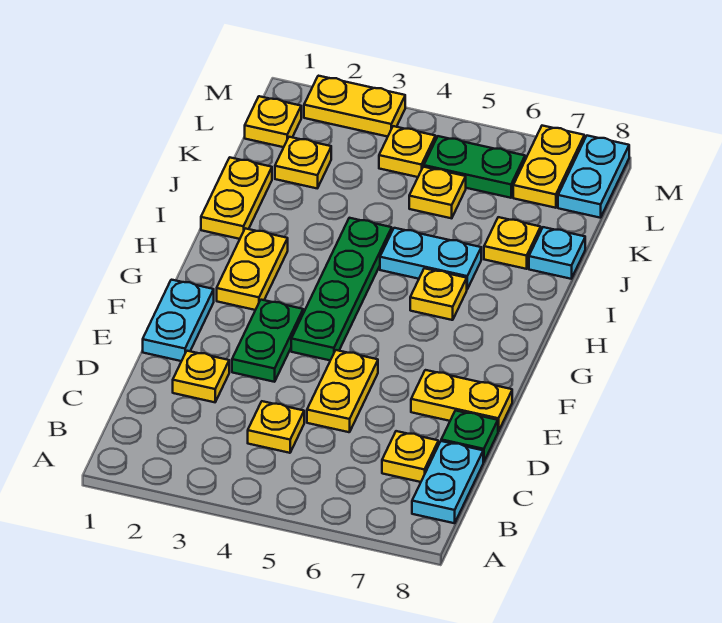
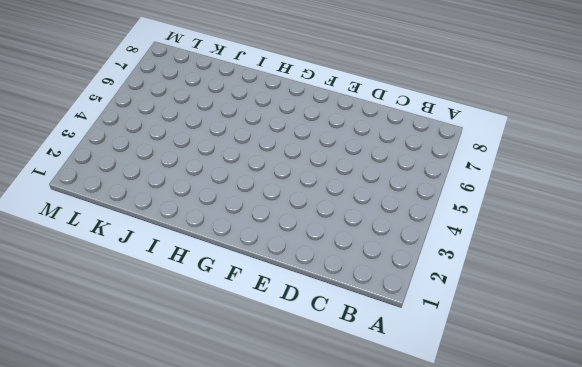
none -> cyan plate B8:C8 level 1
none -> yellow plate C4 level 1
none -> yellow plate C7 level 1

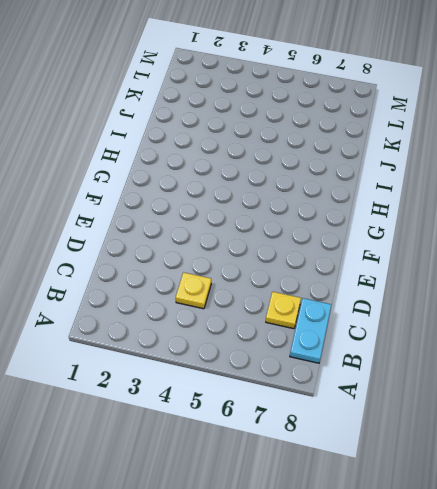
none -> yellow plate D2 level 1
none -> yellow plate D5:E5 level 1
none -> green plate D8 level 1

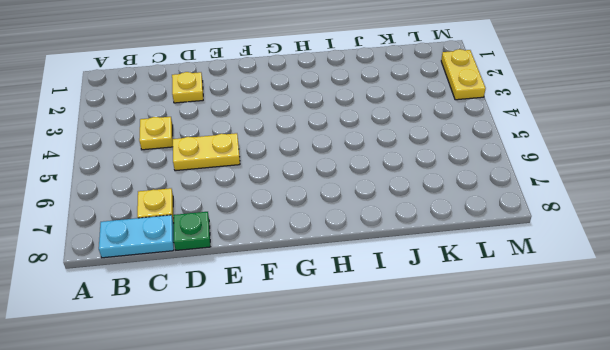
none -> cyan plate E1:F1 level 1
none -> green plate E3:F3 level 1
none -> yellow plate E7:E8 level 1

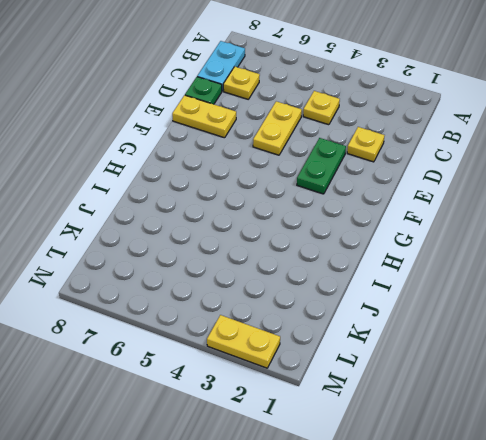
none -> cyan plate E1:F1 level 1
none -> green plate F4:I4 level 1
none -> yellow plate G2:H2 level 1

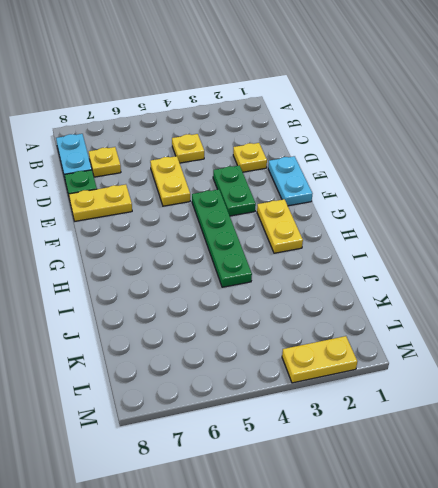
none -> yellow plate H6 level 1
none -> yellow plate I1:J1 level 1
none -> cyan plate I5:I6 level 1

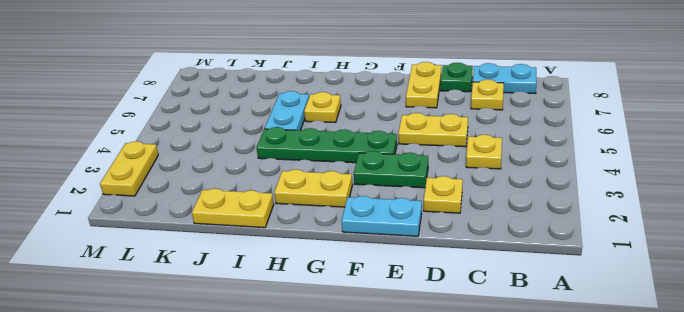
none -> yellow plate J7 level 1
none -> cyan plate J8 level 1
none -> yellow plate K2 level 1

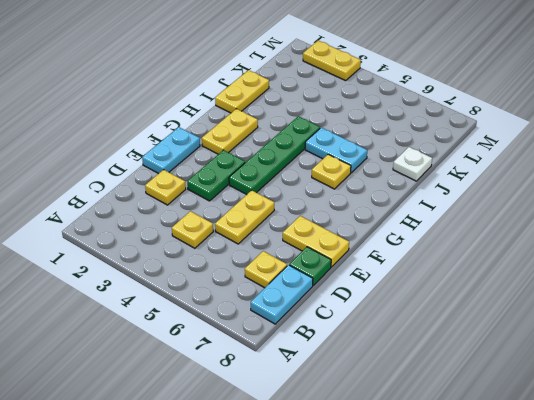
white plate J8 level 1 -> cyan plate J8 level 1
none -> yellow plate J7 level 1
none -> yellow plate K2 level 1
none -> yellow plate K5 level 1

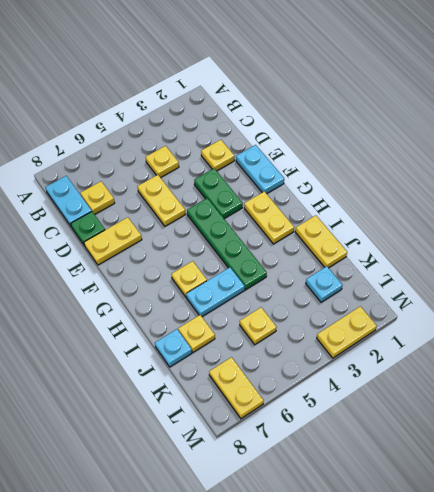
cyan plate K2 level 1 -> yellow plate K2 level 1
none -> yellow plate L1 level 1
none -> yellow plate L4 level 1
none -> green plate L5:L6 level 1

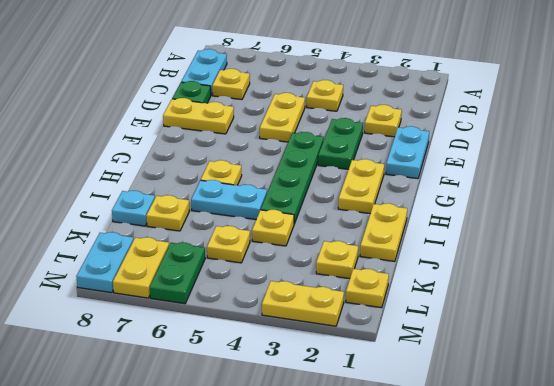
yellow plate J4 level 1 -> yellow plate L4 level 1
green plate L6:M6 level 1 -> green plate L5:L6 level 1

